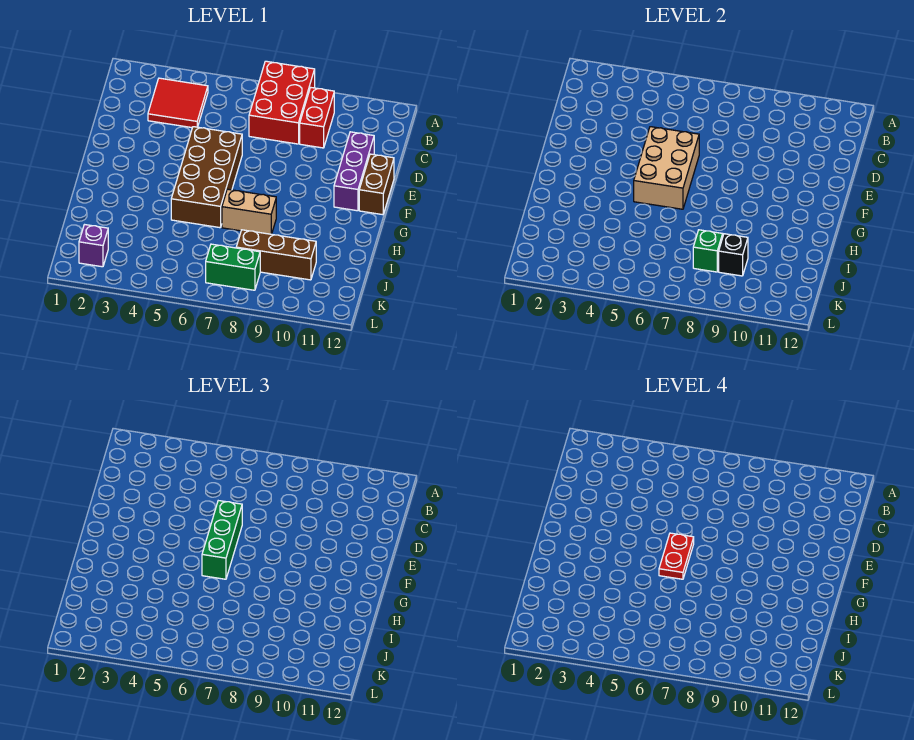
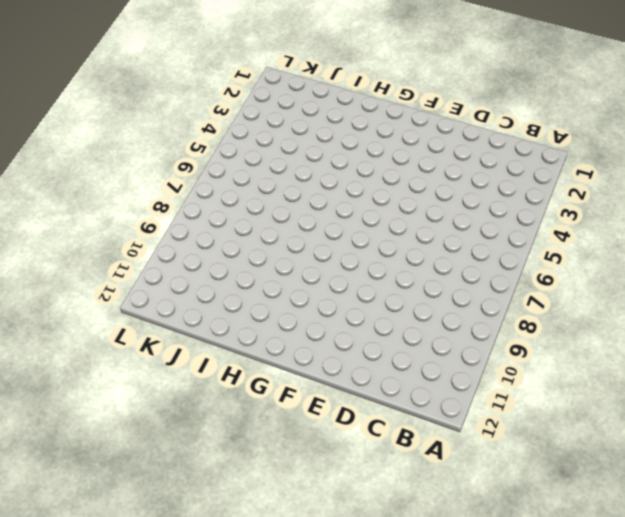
none -> red brick A7:C8 level 1
none -> red tile B3:C4 level 1
none -> red brick B9:C9 level 1

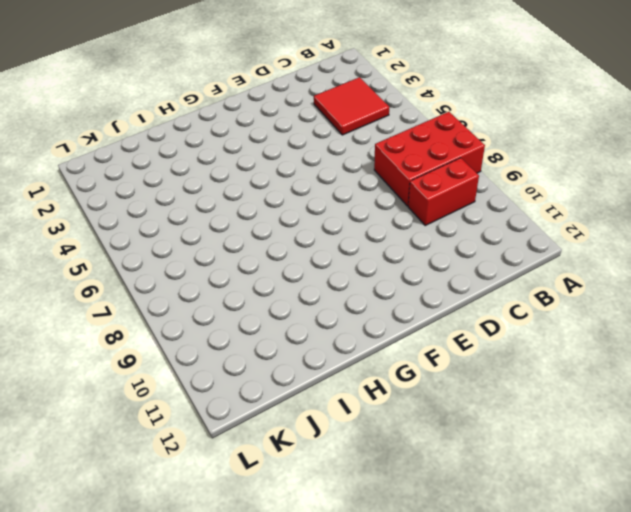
none -> purple brick D11:F11 level 1
none -> brown brick E5:H6 level 1
none -> brown brick E12:F12 level 1

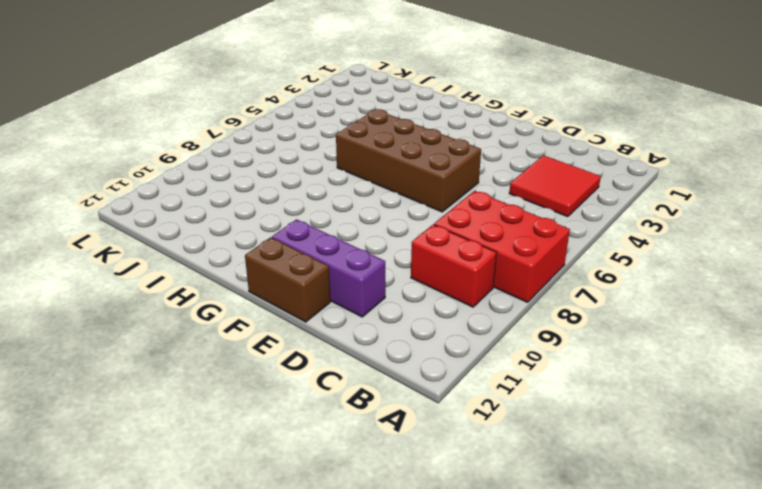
none -> tan brick H7:H8 level 1
none -> brown brick J8:J10 level 1
none -> purple brick K2 level 1

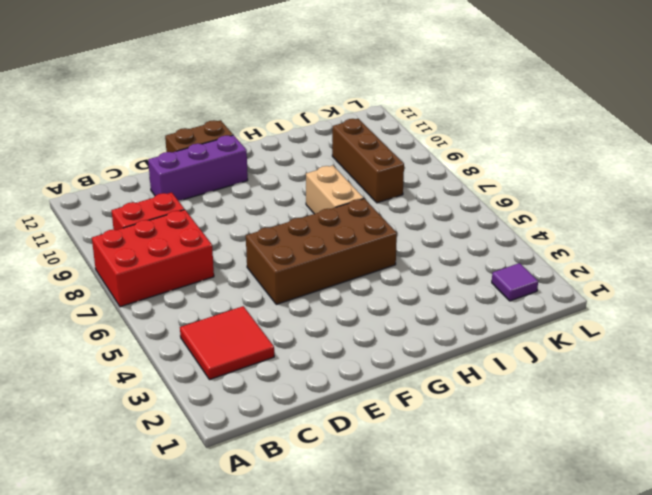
purple tile K2 level 1 -> purple brick K2 level 1
none -> green brick K7:K8 level 1
none -> tan brick E5:G6 level 2
none -> green brick J8 level 2

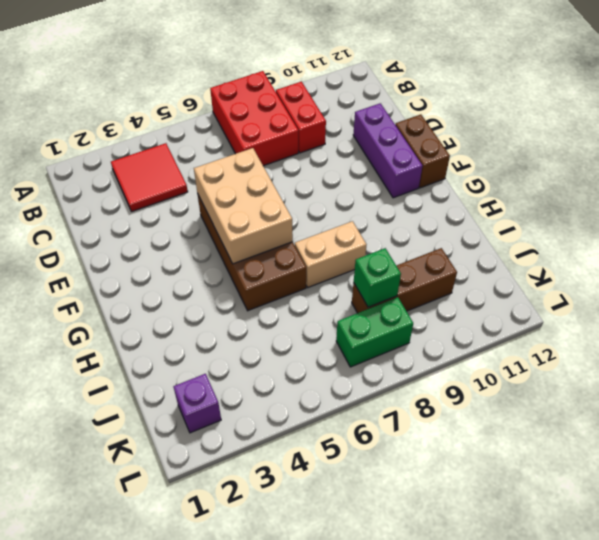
none -> black brick J9 level 2
none -> green brick E6:G6 level 3
none -> red plate F6:G6 level 4

